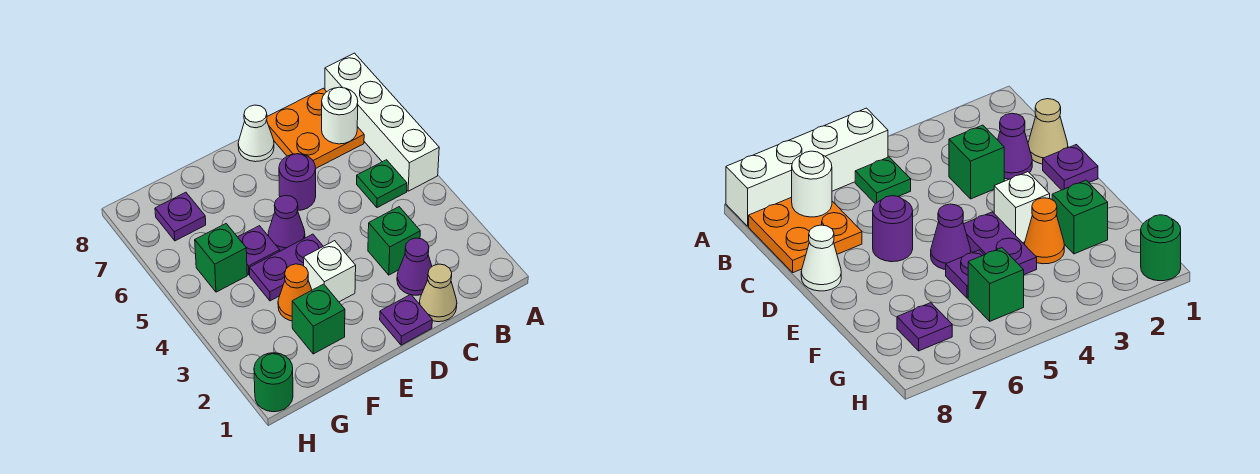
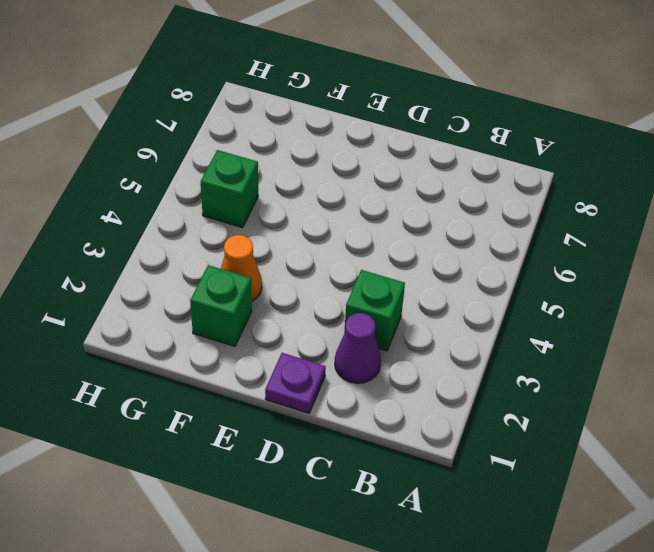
none -> white brick A5:A8 level 1
none -> green plate B5 level 1
none -> orange plate B7:C8 level 1

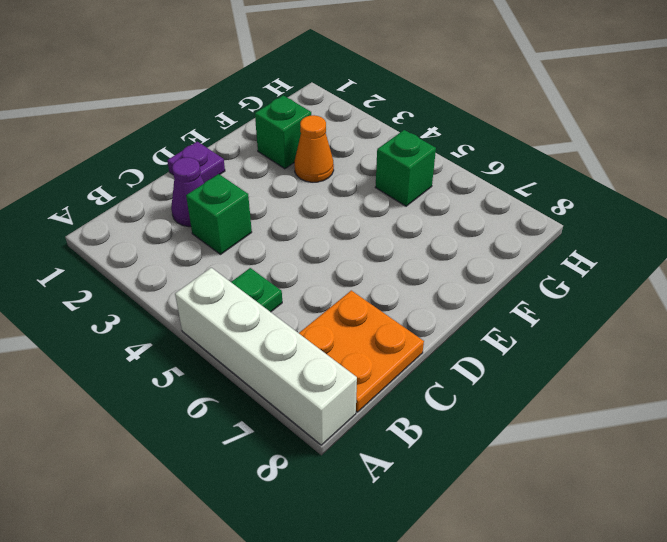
none -> tan cone C1 level 1
none -> purple round brick D6 level 1
none -> white cone D8 level 1

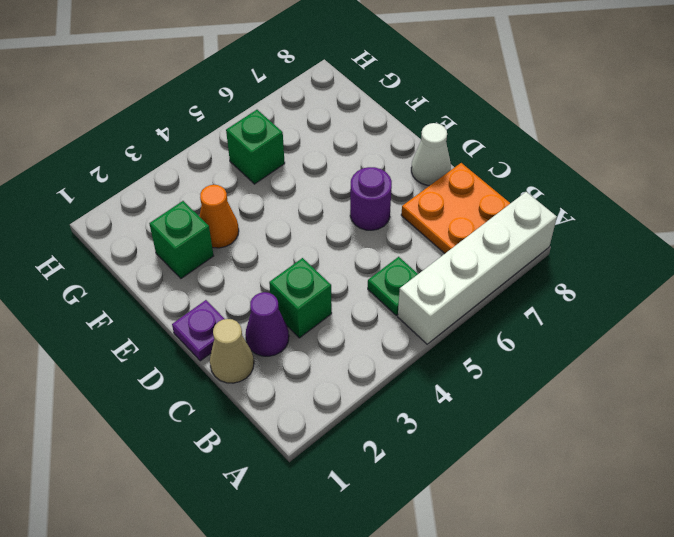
none -> white brick E3 level 1
none -> purple plate E4:F4 level 1
none -> purple cone E5 level 1

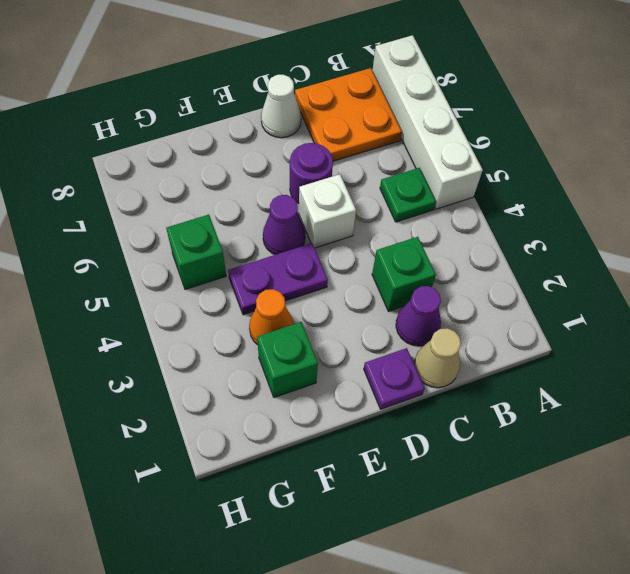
white brick D5 level 1 -> white brick E3 level 1
none -> purple plate F5 level 1
none -> purple plate G7 level 1
none -> green round brick H1 level 1

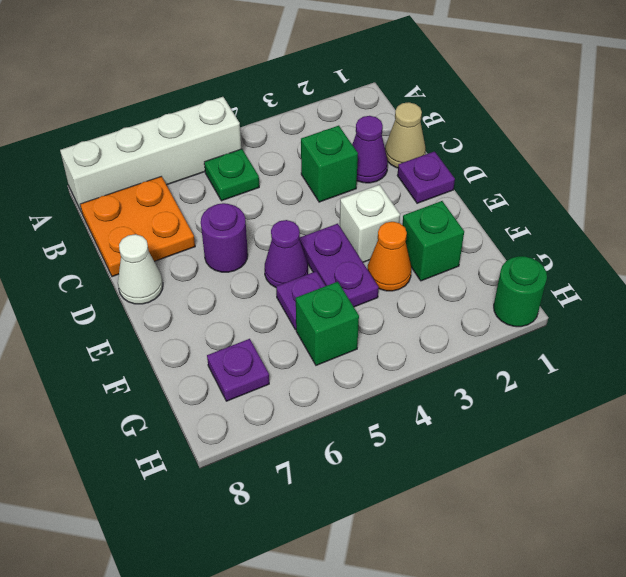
none -> white round brick B7 level 2

